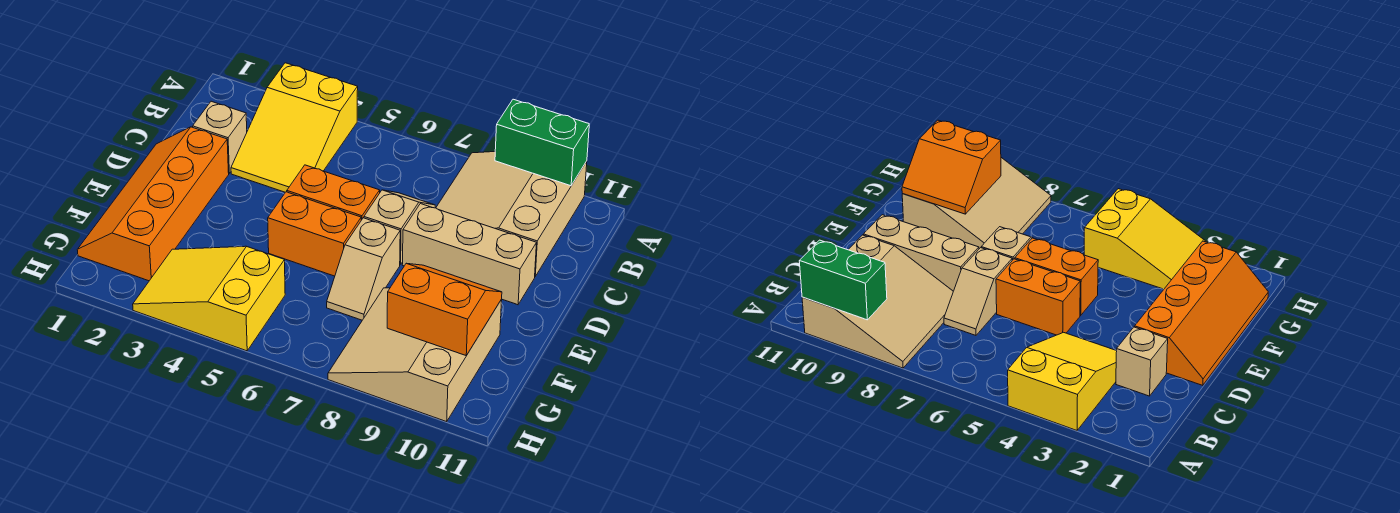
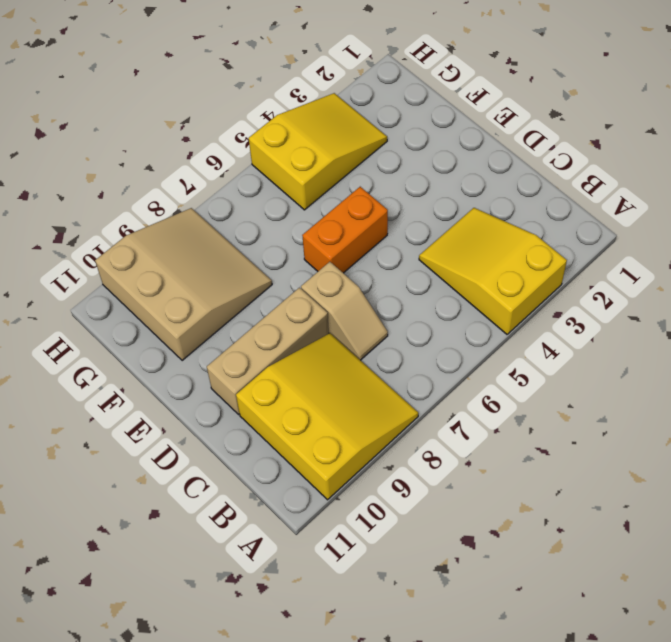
yellow slope A8:C10 level 1 top 10 -> tan slope A8:C10 level 1 top 10
none -> tan brick C2 level 1
none -> orange slope D1:G2 level 1 top 2
none -> orange brick D5:D6 level 1

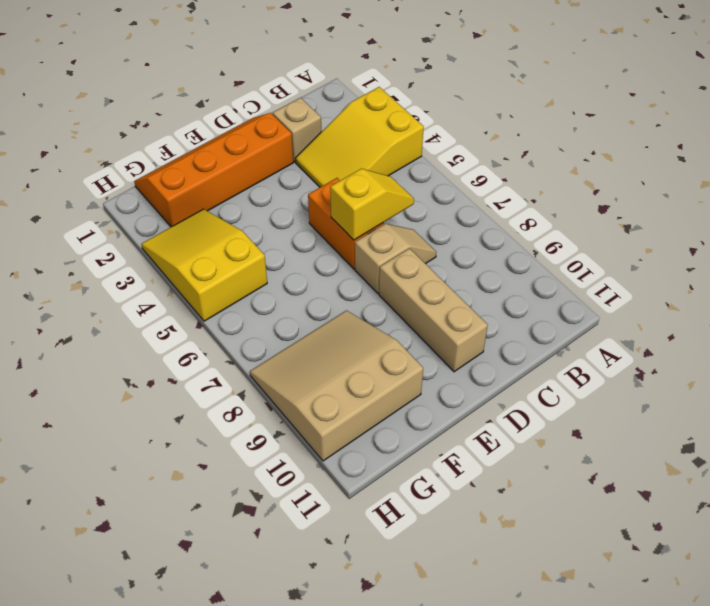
yellow slope C6:D6 level 2 top D -> none
none -> tan slope A8:C10 level 1 top 10
none -> orange brick E5:E6 level 1
none -> tan slope E7:F7 level 1 top E

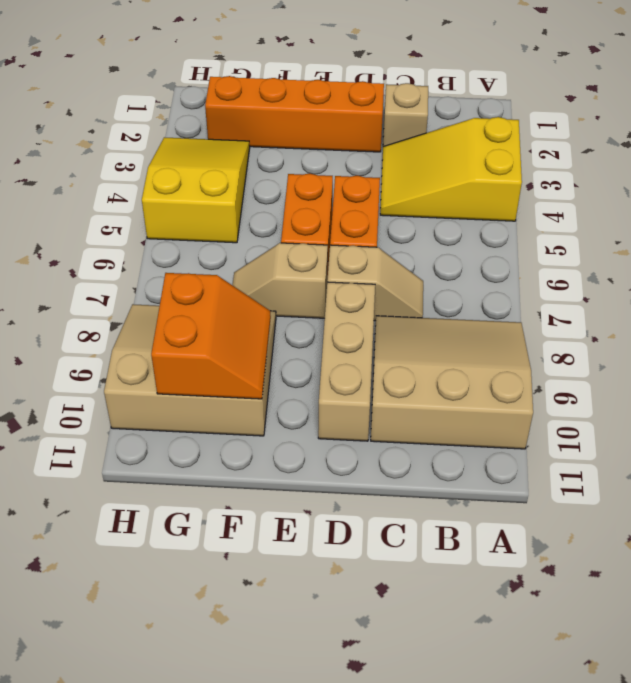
none -> green brick A9:A10 level 2

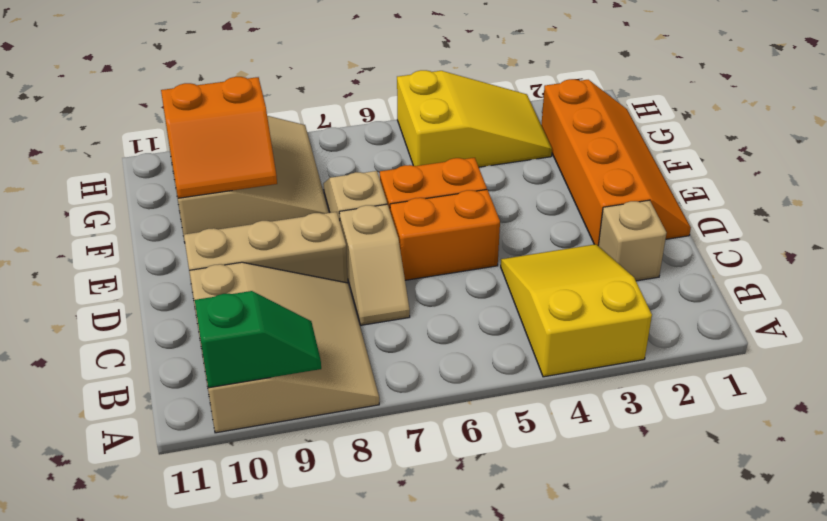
green slope A9:A10 level 2 top 10 -> green brick A9:A10 level 2

